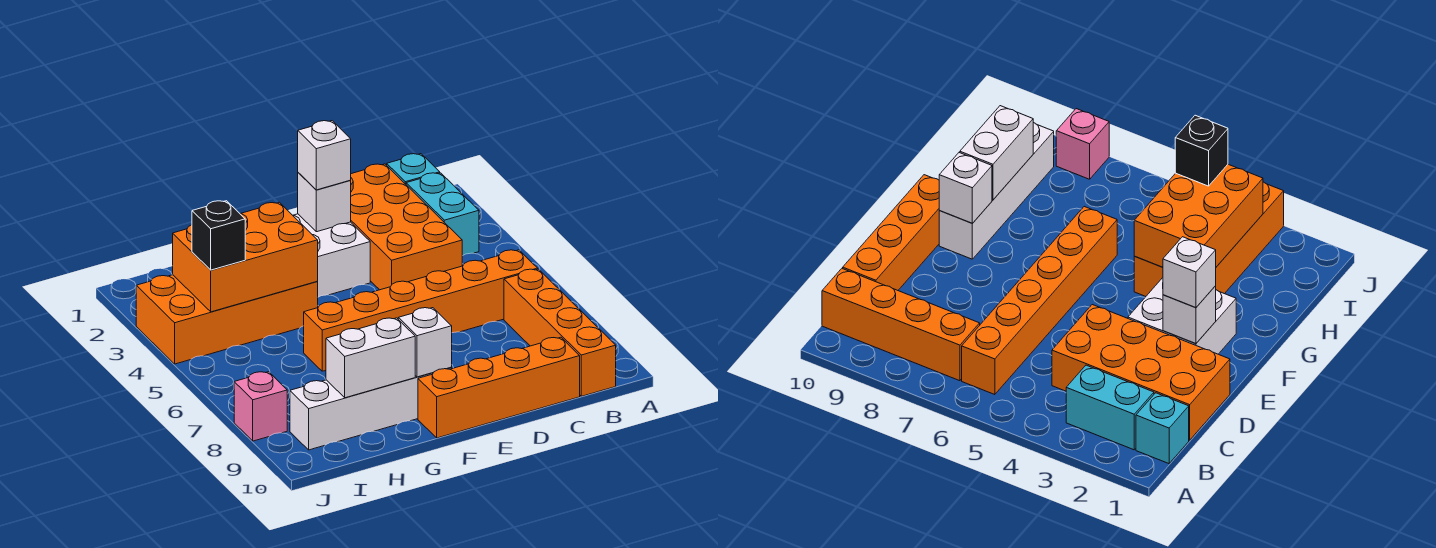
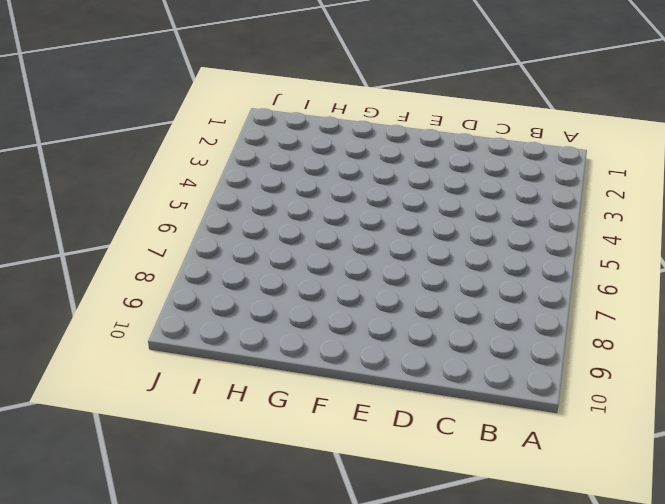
none -> cyan brick B1 level 1
none -> cyan brick B2:B3 level 1
none -> orange brick B6:G6 level 1

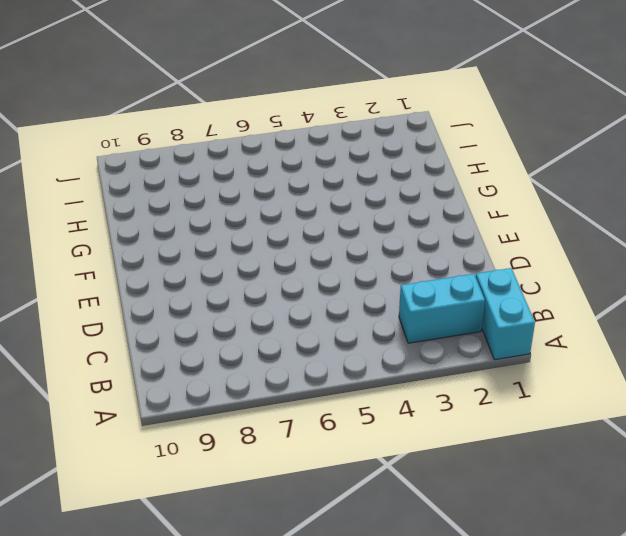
cyan brick A1:B1 level 1 -> cyan brick B1 level 1
none -> orange brick B6:G6 level 1
none -> orange brick B7:B10 level 1
none -> orange brick C1:D4 level 1

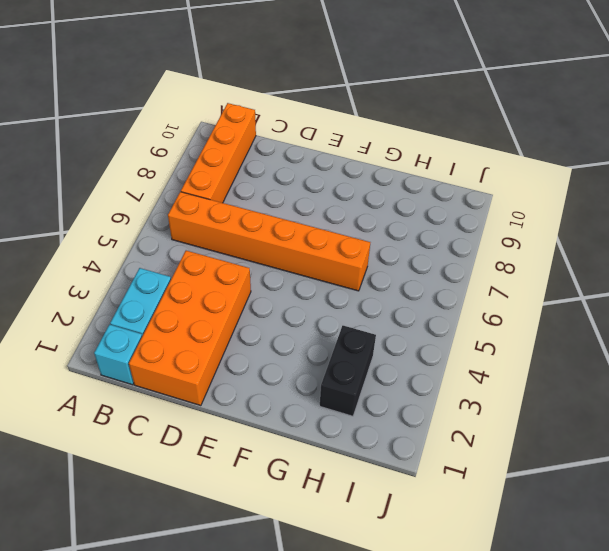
black brick H2:H3 level 1 -> orange brick G3:J4 level 1
none -> orange brick C10:F10 level 1
none -> white brick E2:F3 level 1
none -> white brick F9:I9 level 1

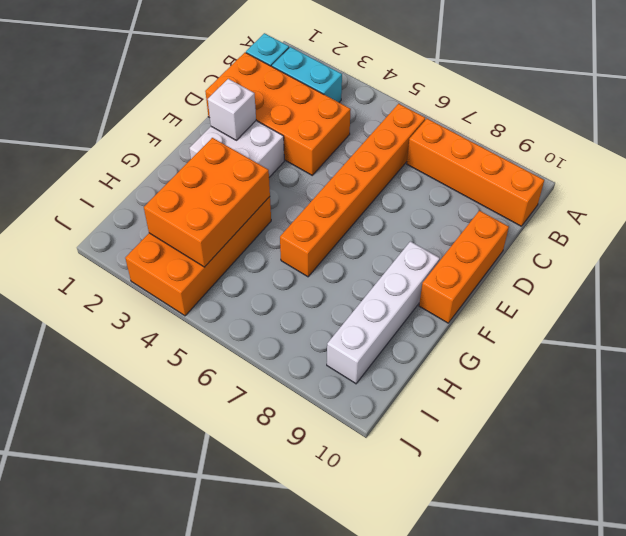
orange brick D10:F10 level 1 -> orange brick C10:F10 level 1
none -> pink brick J8 level 1
none -> white brick F9 level 2
none -> white brick G9:H9 level 2

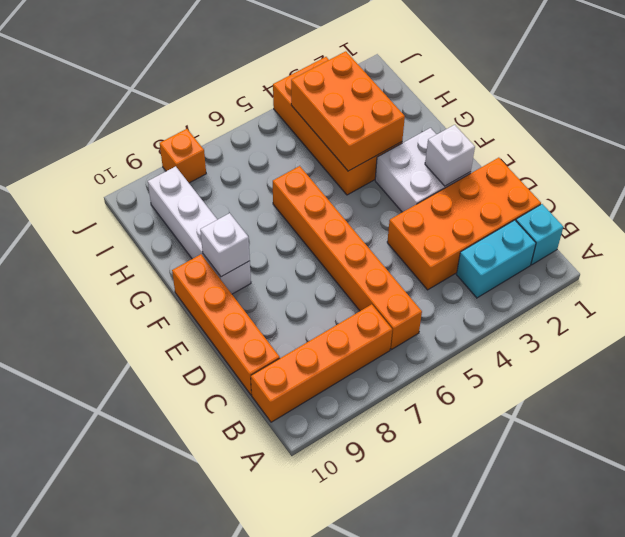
orange brick J8 level 1 -> pink brick J8 level 1
none -> white brick G9:H9 level 2
none -> white brick E2 level 3
none -> black brick I4 level 3

